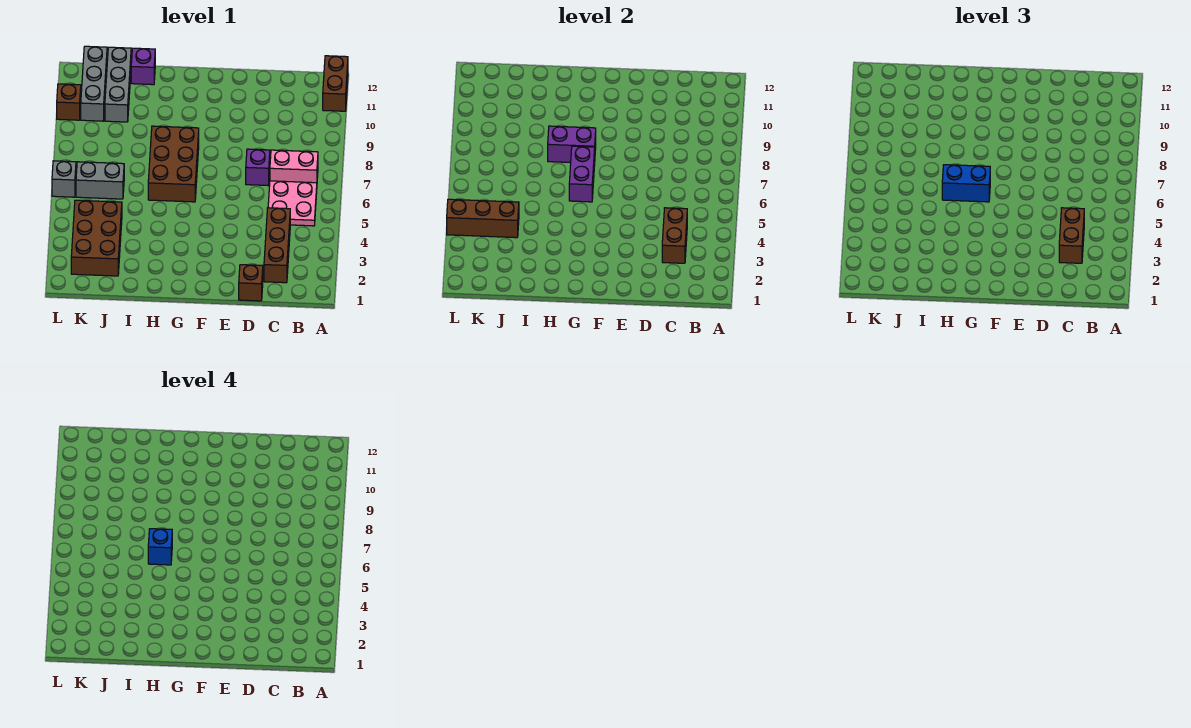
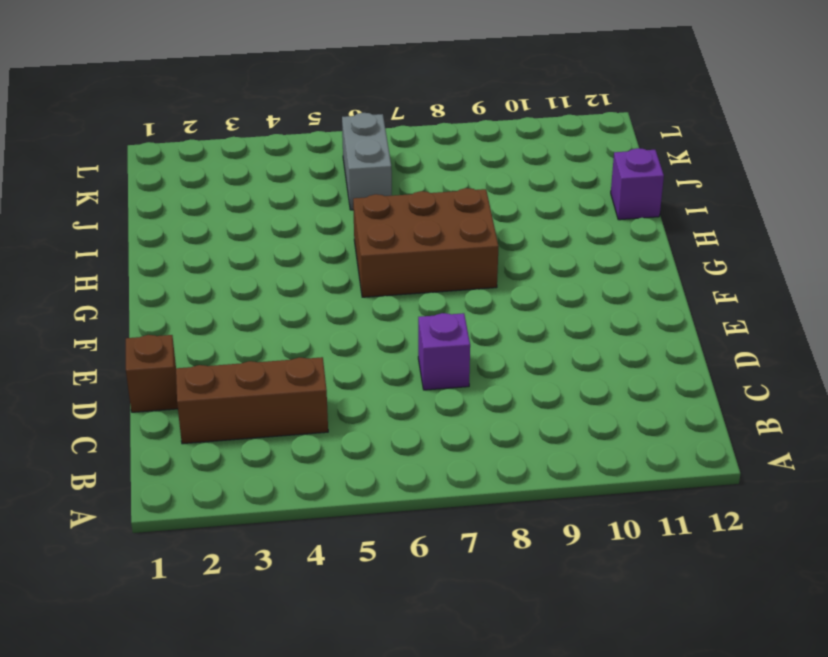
none -> brown brick A11:A12 level 1
none -> pink plate B5:C6 level 1
none -> pink brick B7:C7 level 1

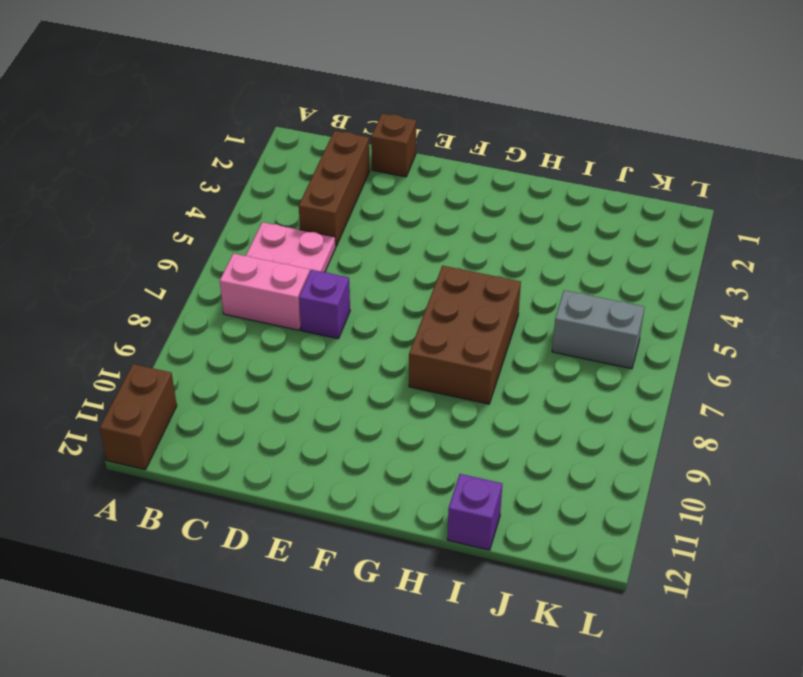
none -> brown brick J2:K4 level 1
none -> grey brick J10:J12 level 1
none -> grey brick K10:K12 level 1

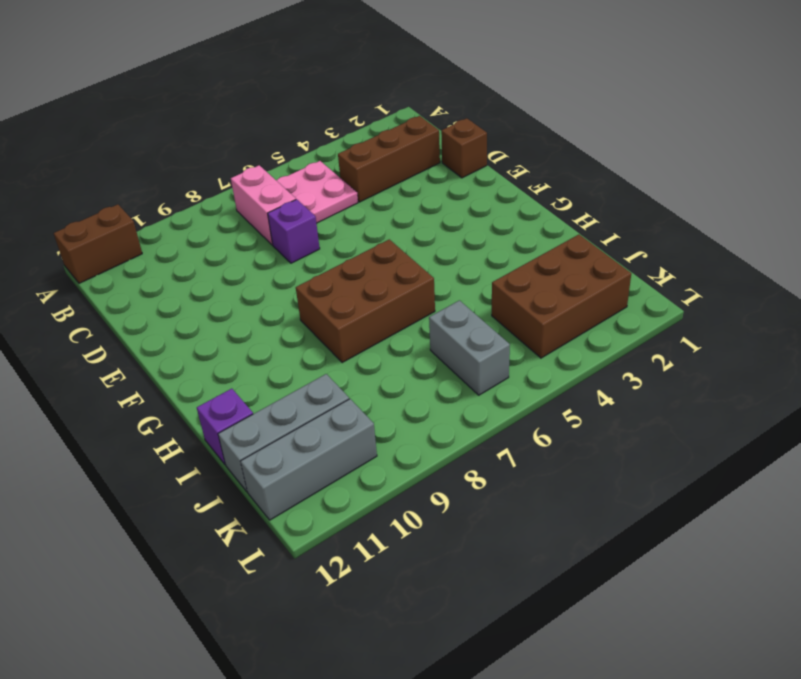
none -> grey brick L6 level 1
none -> brown brick L10 level 1
none -> brown brick C3:C4 level 2

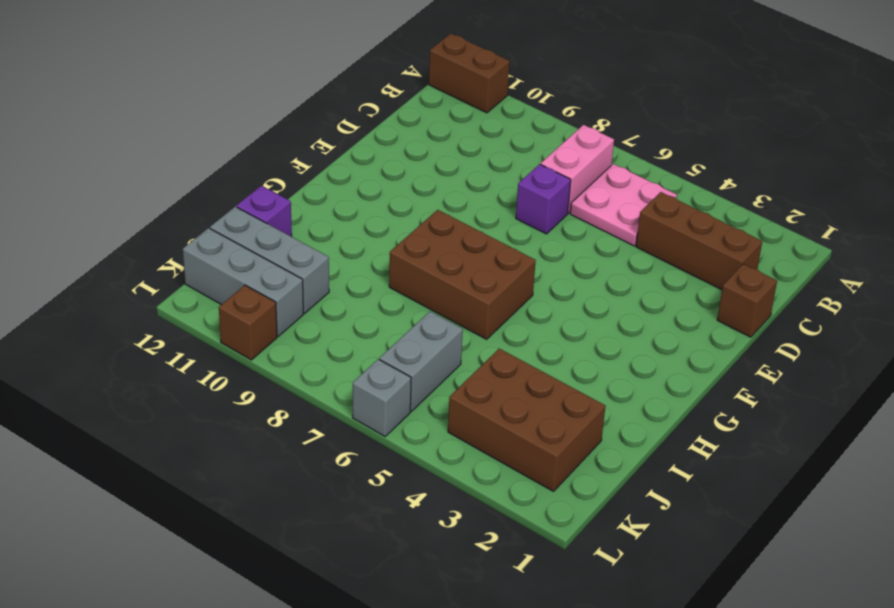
none -> brown brick C3:C4 level 2
none -> purple brick G6:G7 level 2
none -> purple brick G8:H8 level 2

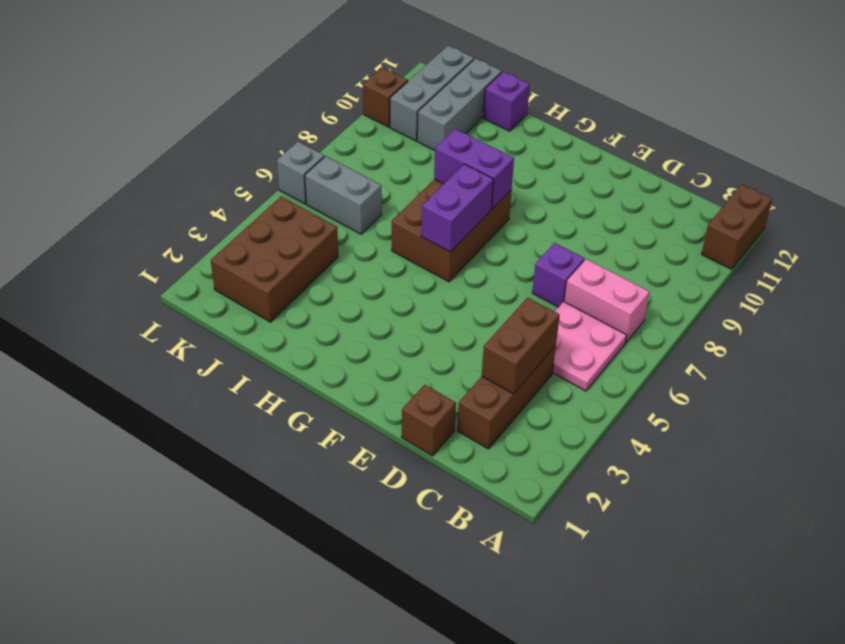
none -> brown brick J4:L4 level 2
none -> brown brick C3:C4 level 3
none -> blue brick G6:H6 level 3

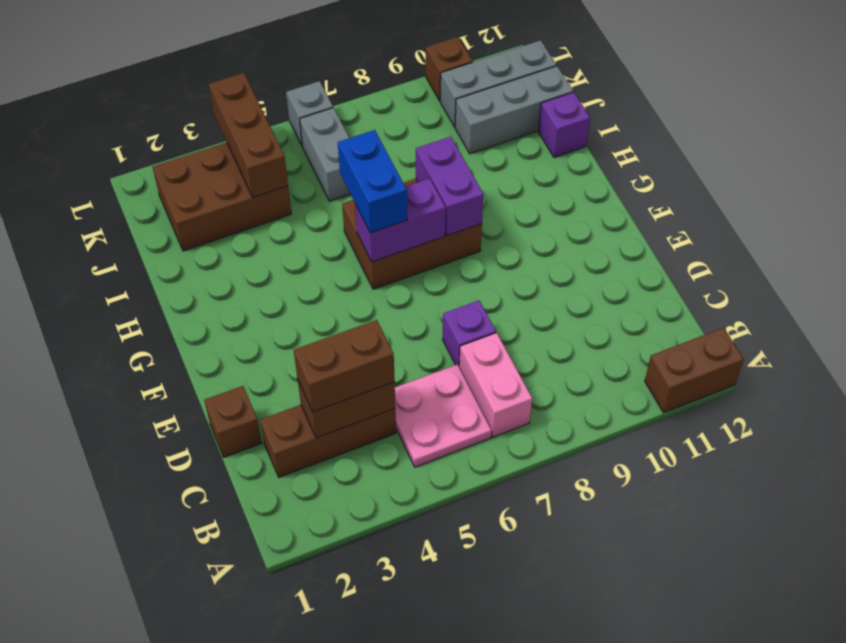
none -> blue brick H6 level 4

